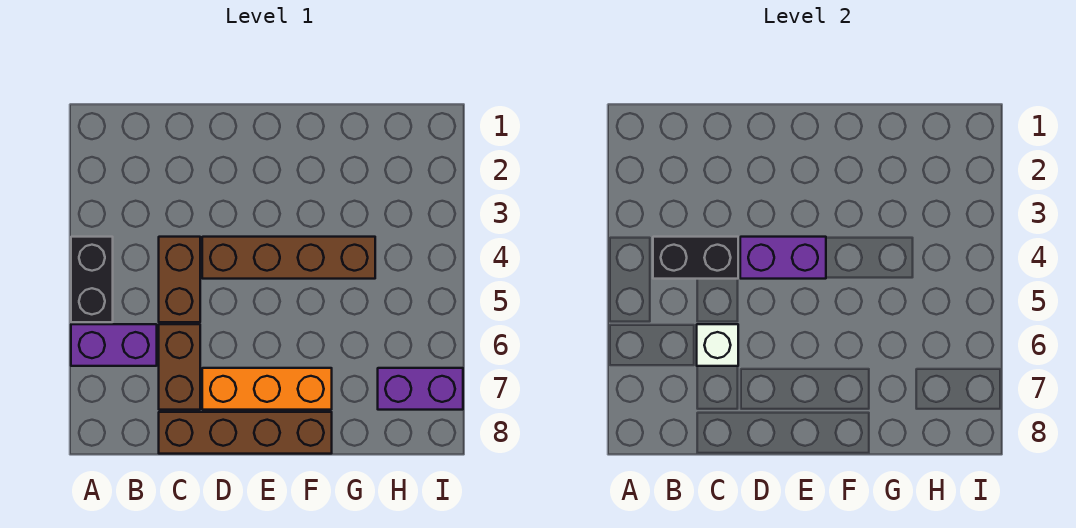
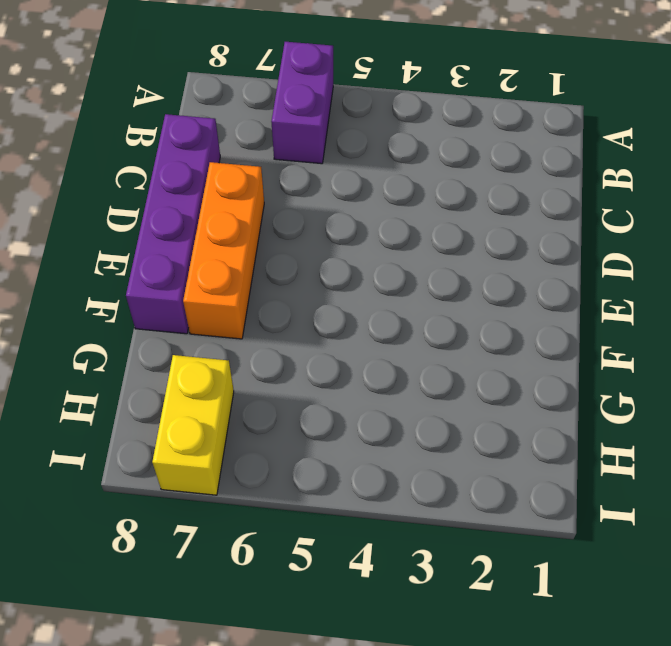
purple brick C8:F8 level 1 -> brown brick C8:F8 level 1
yellow brick H7:I7 level 1 -> purple brick H7:I7 level 1
none -> black brick A4:A5 level 1
none -> brown brick C4:C5 level 1

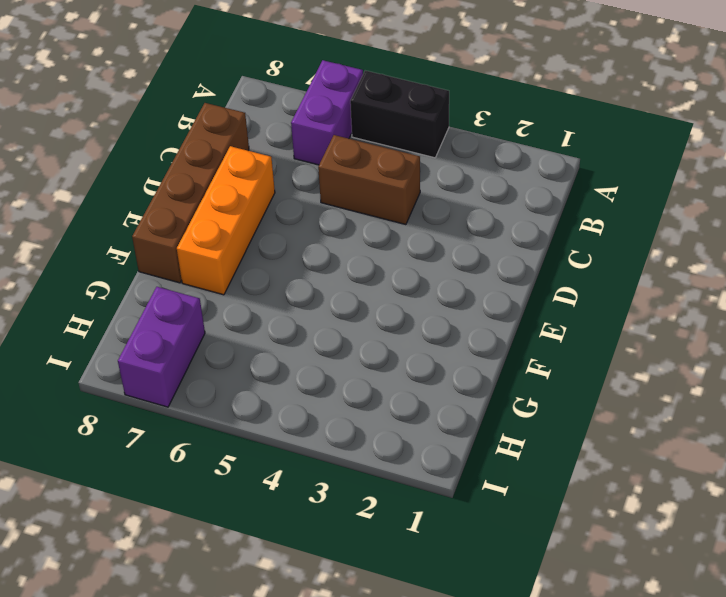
none -> brown brick C6:C7 level 1
none -> brown brick D4:G4 level 1

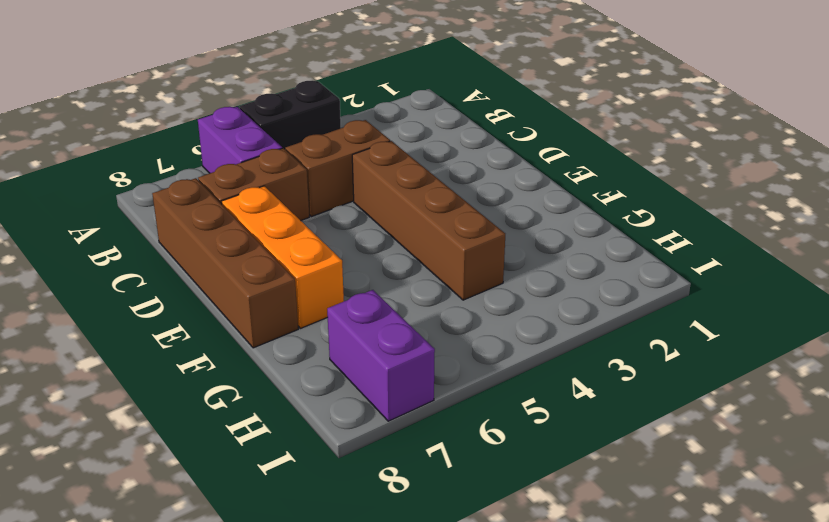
none -> black brick B4:C4 level 2
none -> white brick C6 level 2

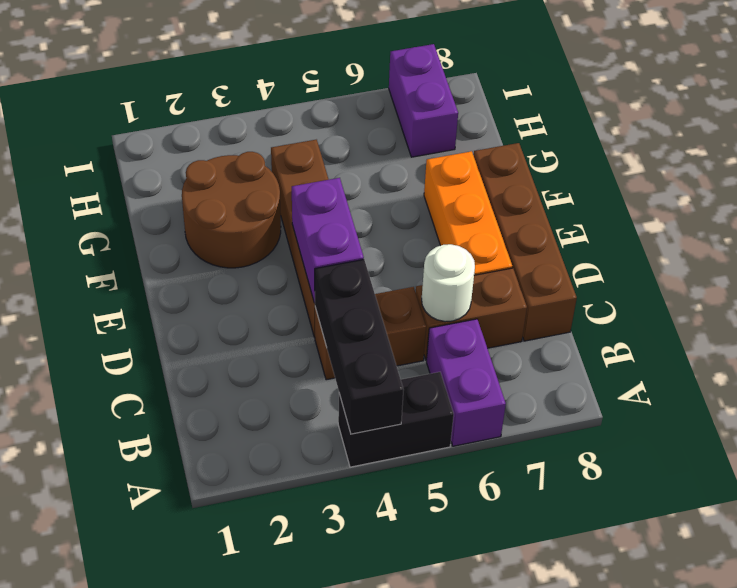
black brick A4:C4 level 2 -> black brick B4:C4 level 2
white round brick C6 level 2 -> white brick C6 level 2
brown round brick F2:G3 level 1 -> none

